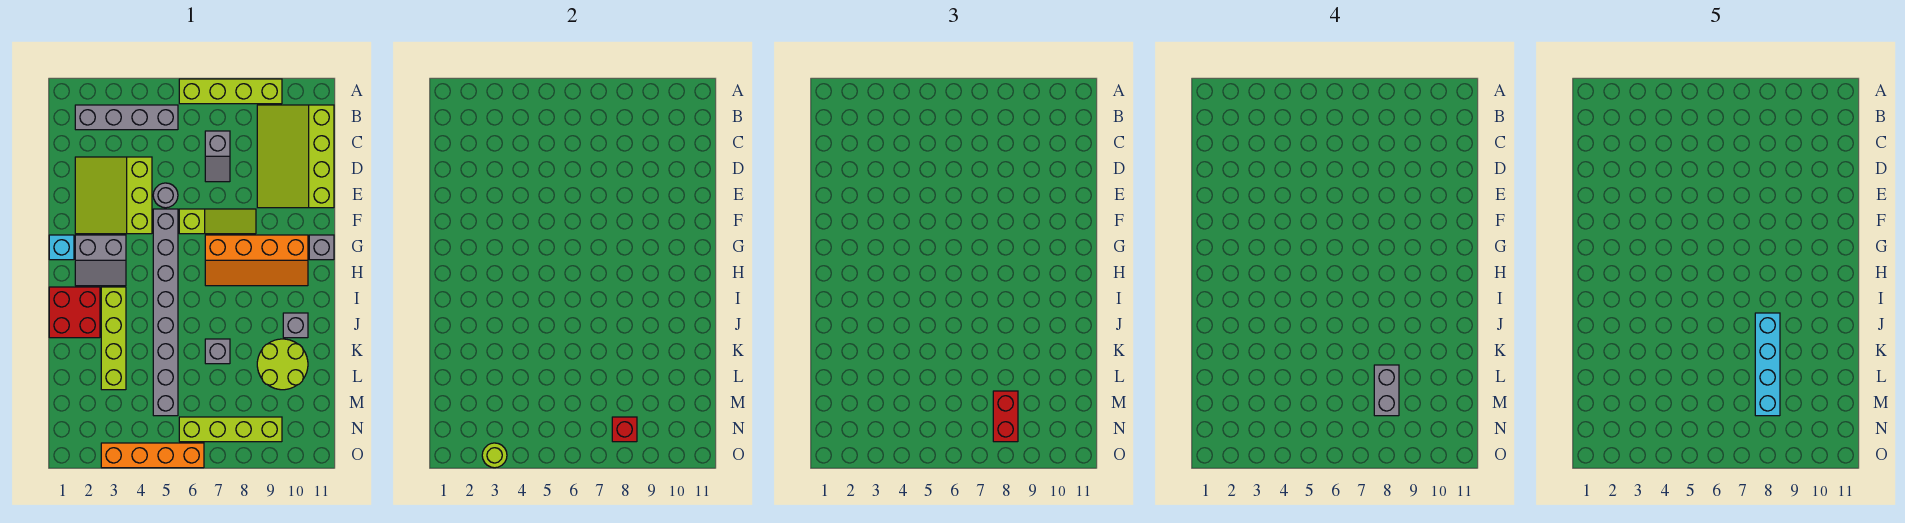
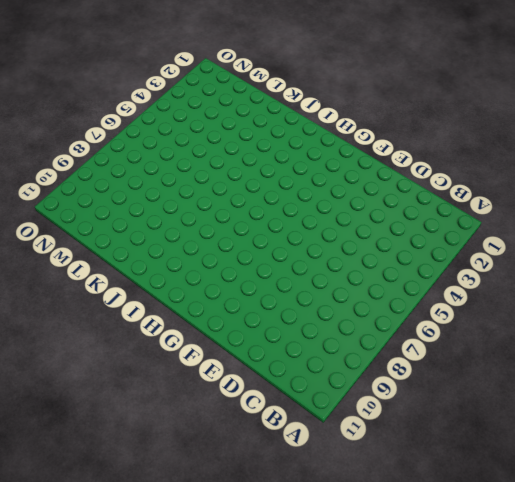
none -> lime brick A6:A9 level 1
none -> grey brick B2:B5 level 1
none -> lime slope B9:E11 level 1 top 11

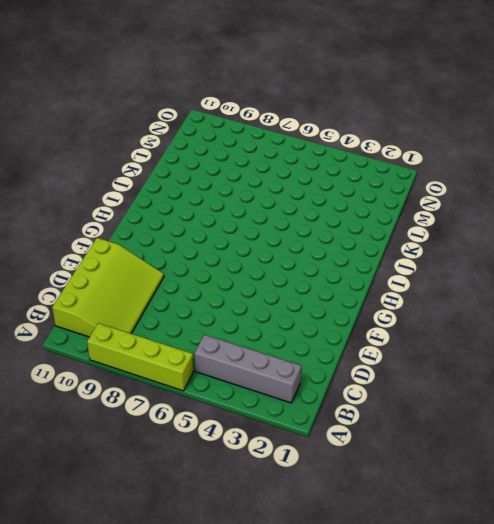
none -> grey slope C7:D7 level 1 top C
none -> lime slope D2:F4 level 1 top 4
none -> grey round brick E5 level 1

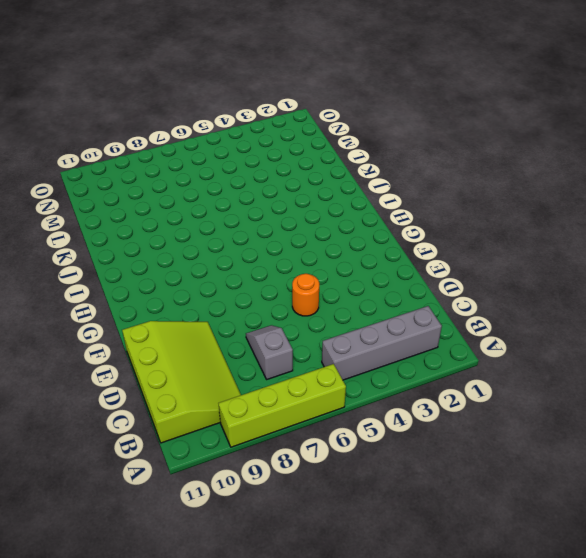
orange round brick E5 level 1 -> grey round brick E5 level 1
none -> lime slope D2:F4 level 1 top 4
none -> grey brick F5:M5 level 1
none -> lime slope F6:F8 level 1 top 6

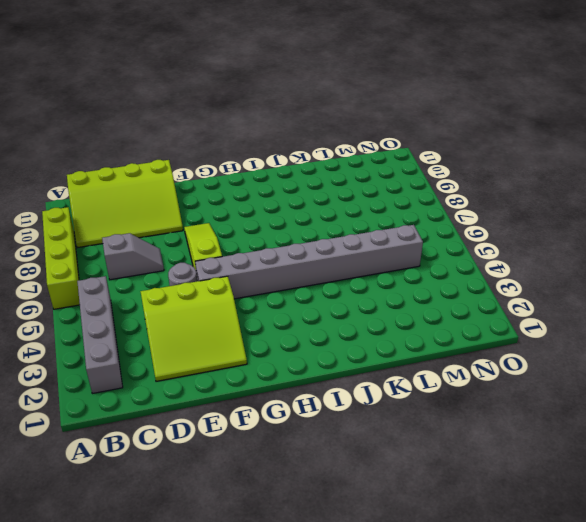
none -> cyan brick G1 level 1
none -> grey slope G2:H3 level 1 top G
none -> orange slope G7:H10 level 1 top G

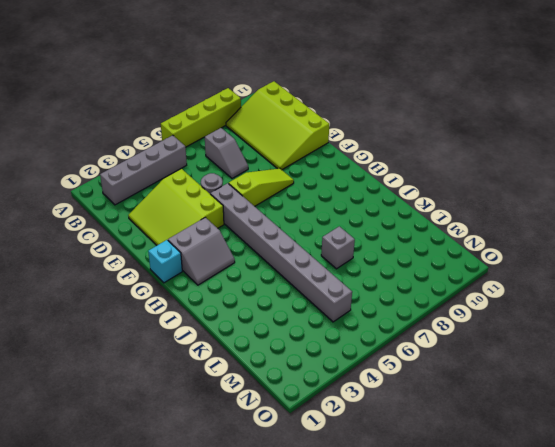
none -> orange slope G7:H10 level 1 top G
none -> grey brick G11 level 1
none -> red brick I1:J2 level 1

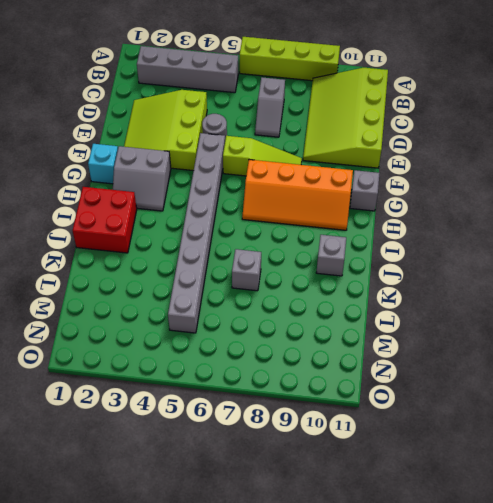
none -> lime brick I3:L3 level 1
none -> lime round brick K9:L10 level 1
none -> lime brick N6:N9 level 1

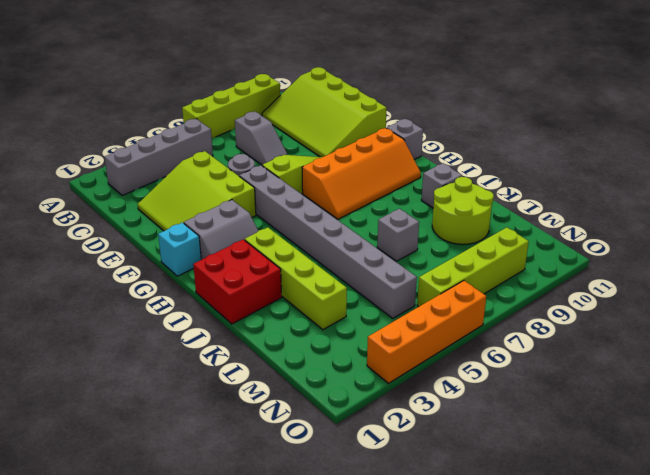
none -> red brick N8 level 2
none -> lime round brick O3 level 2
none -> red brick M8:N8 level 3

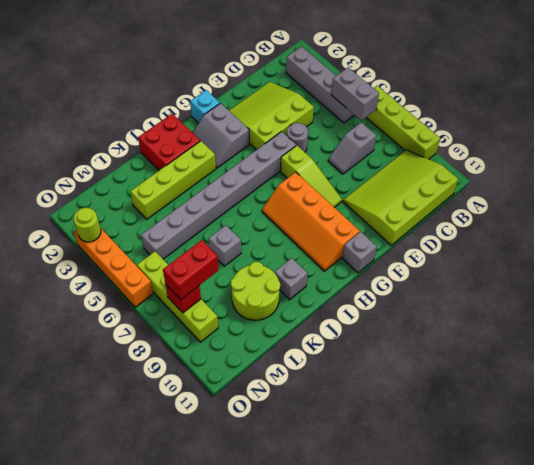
grey brick B5:B6 level 2 -> grey brick L8:M8 level 4
none -> cyan brick J8:M8 level 5

